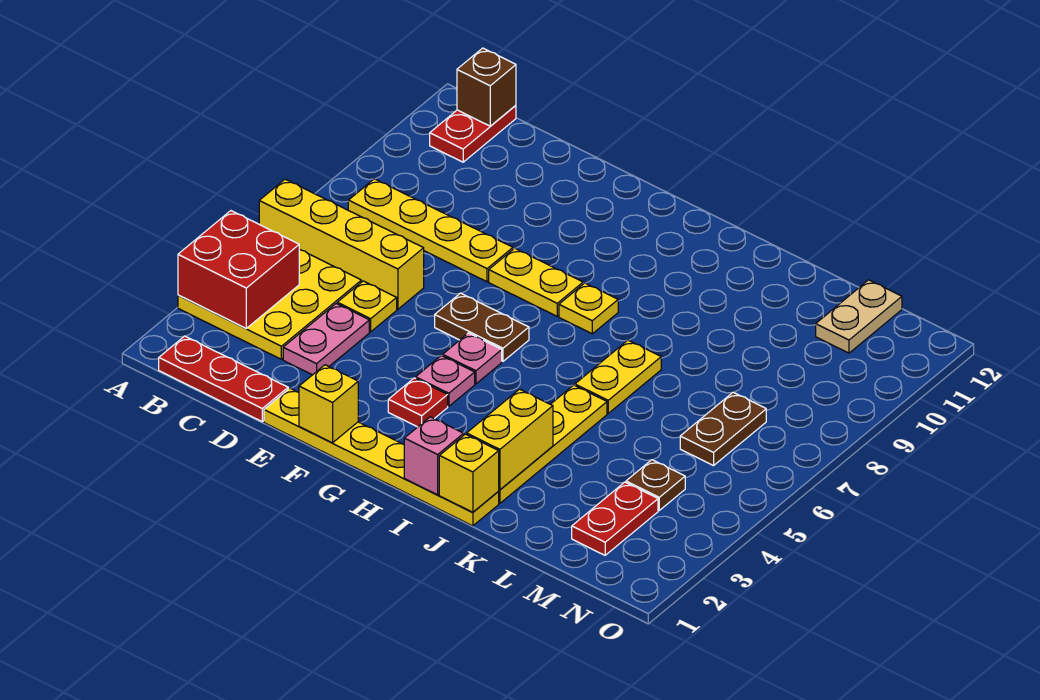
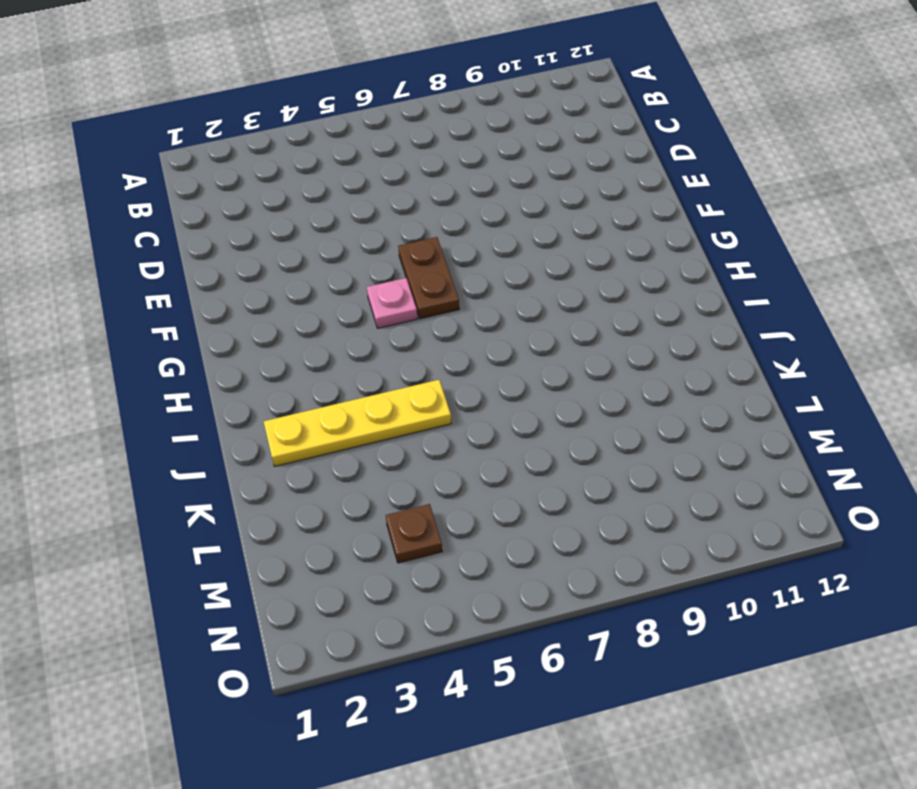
none -> yellow plate A3:C5 level 1
none -> yellow brick A6:D6 level 1
none -> red plate B1:D1 level 1

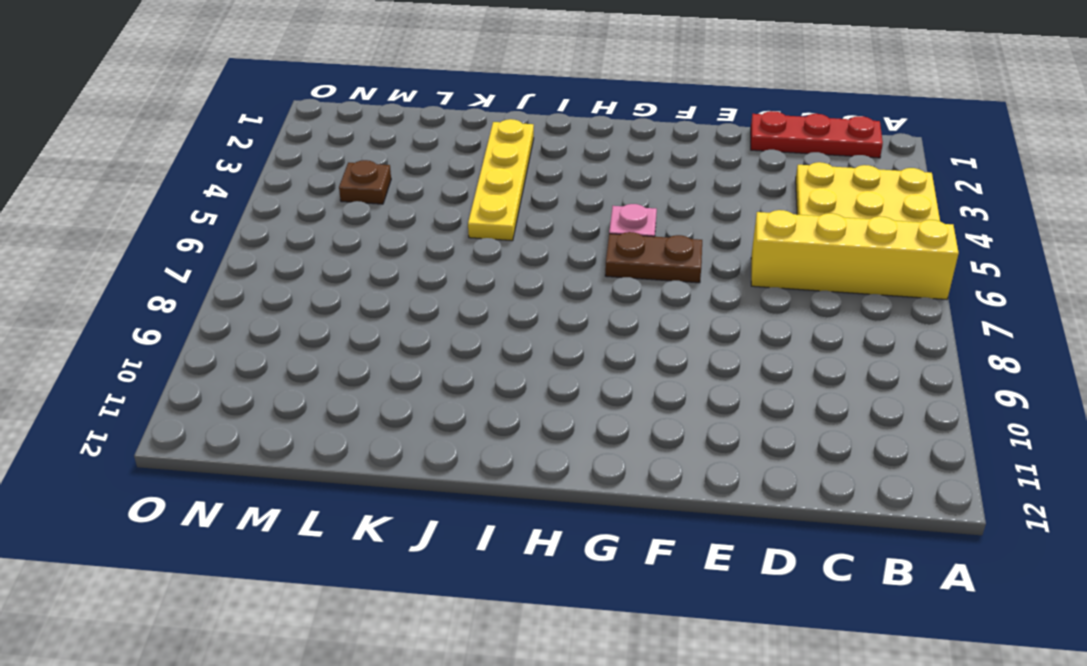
none -> yellow plate B8:E8 level 1
none -> red plate B11:B12 level 1
none -> pink plate D3:D4 level 1

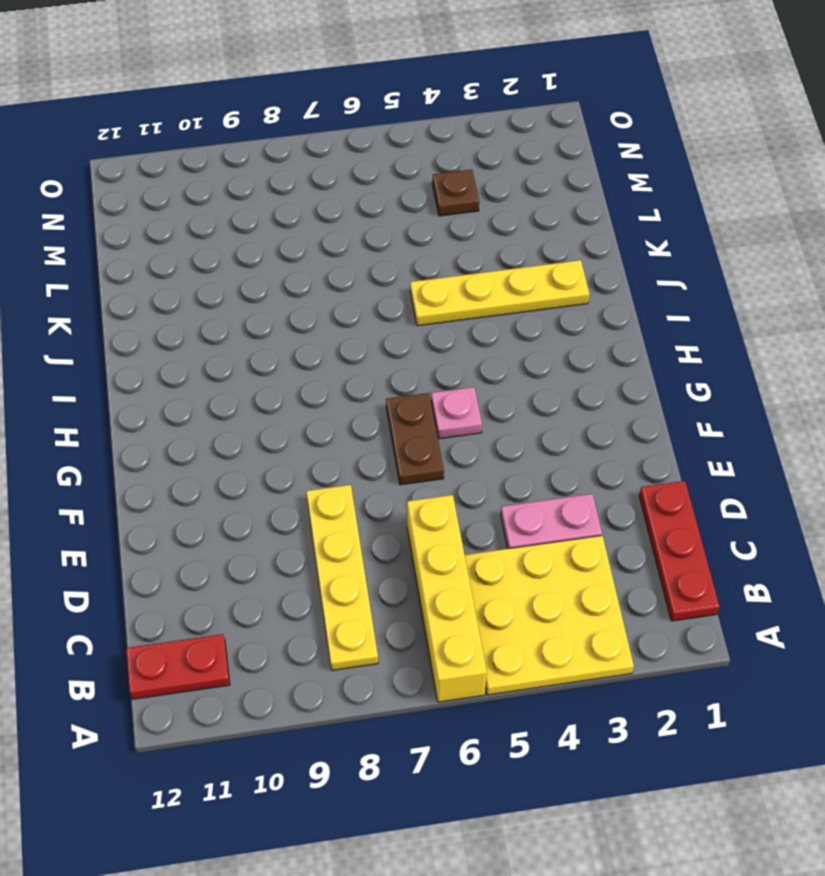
none -> yellow plate D5 level 1
none -> yellow plate E1:J1 level 1
none -> yellow plate F8:G8 level 1

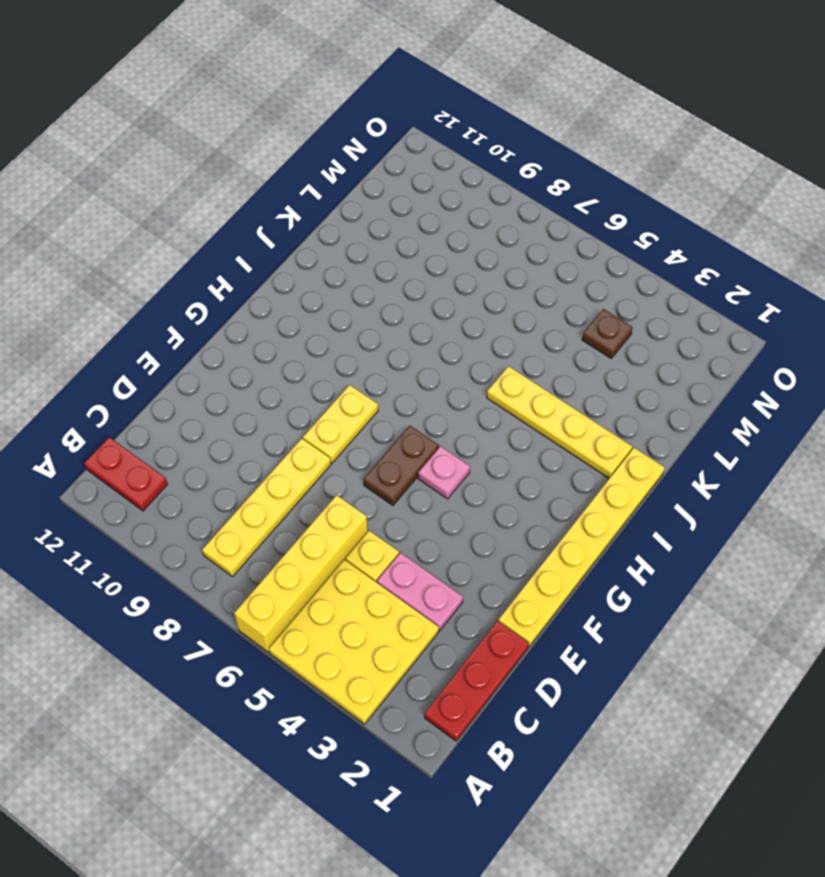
none -> red plate G3 level 1
none -> pink plate G4 level 1
none -> yellow plate H8 level 1

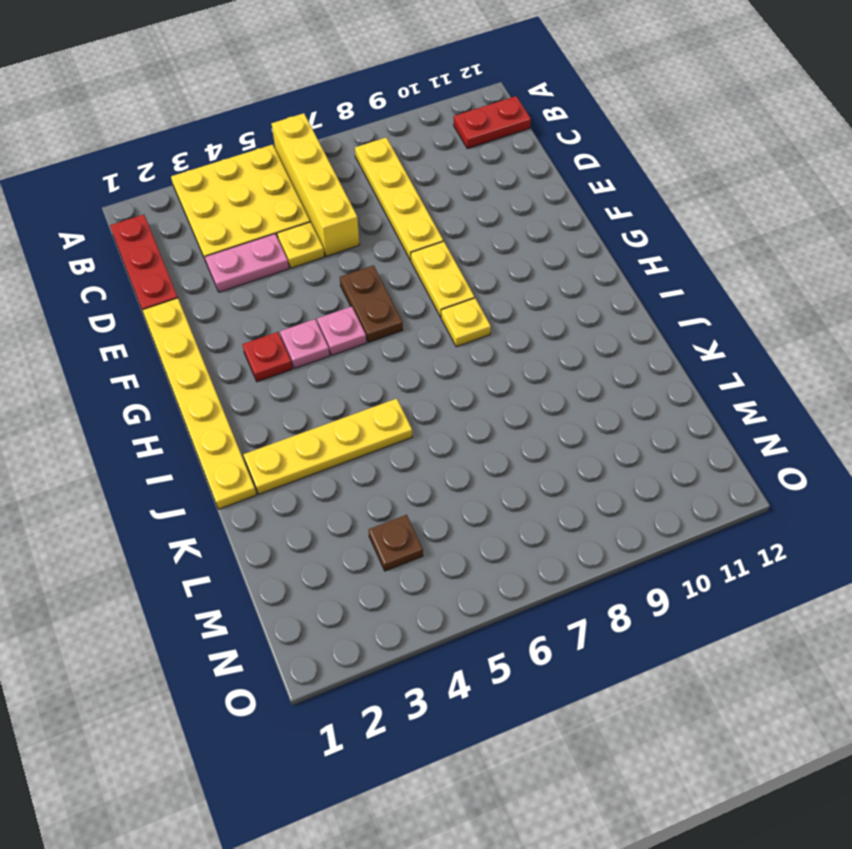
none -> yellow plate J6:J7 level 1
none -> red plate M2:M3 level 1
none -> brown plate M6:M7 level 1

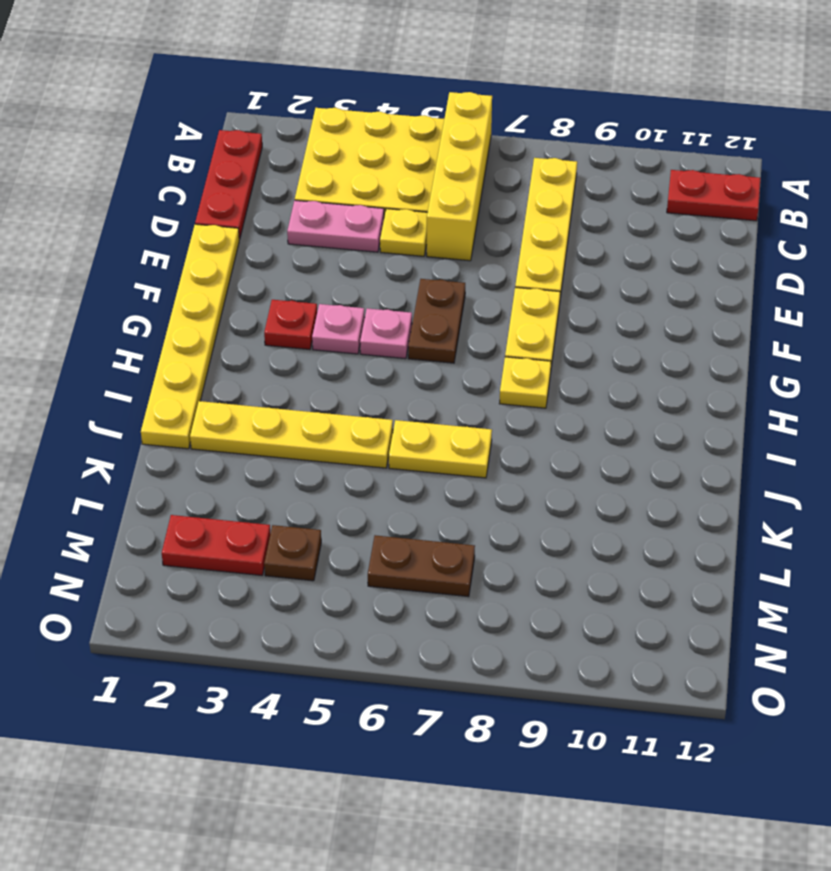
none -> tan plate M11:M12 level 1
none -> red brick A3:B4 level 2
none -> brown brick B12 level 2

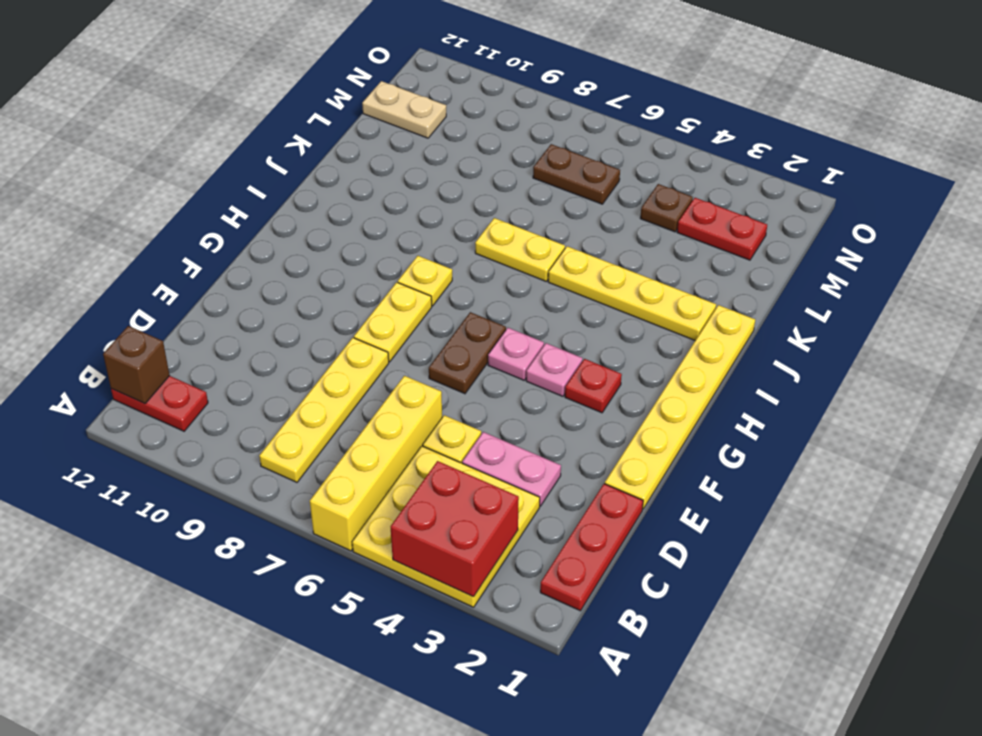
none -> yellow brick F1 level 2
none -> pink brick I1 level 2
none -> yellow brick J1 level 2

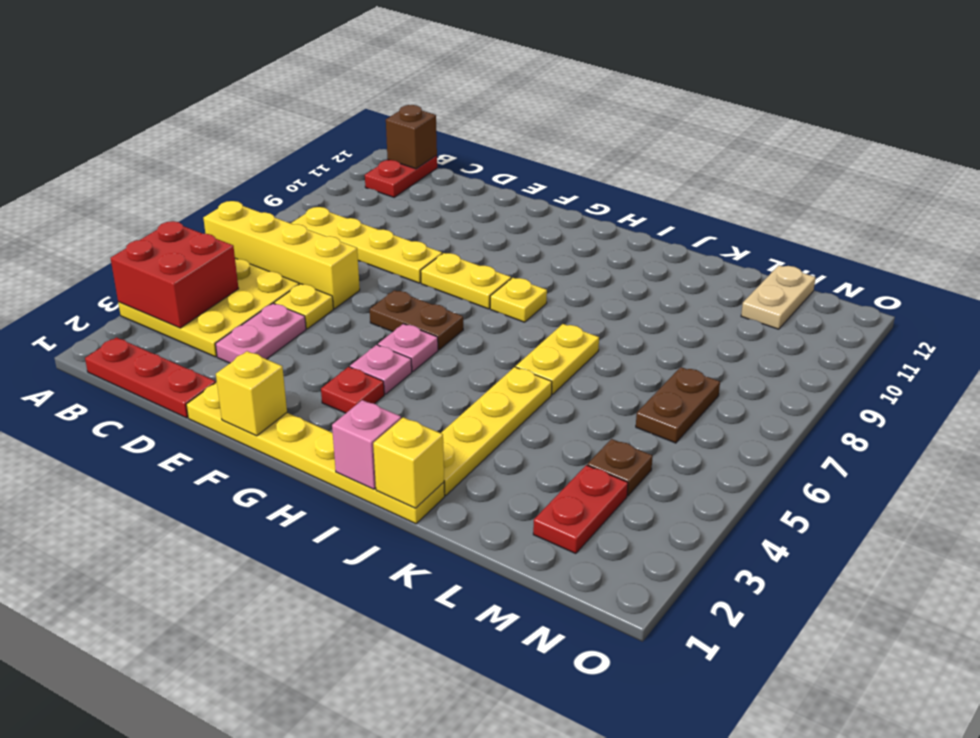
none -> yellow brick J2:J3 level 2

